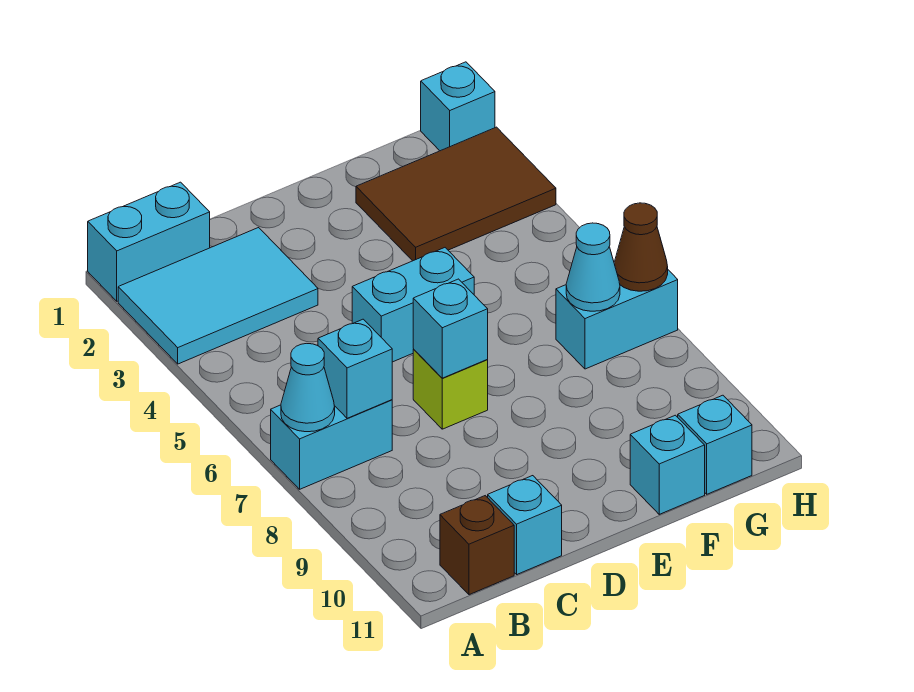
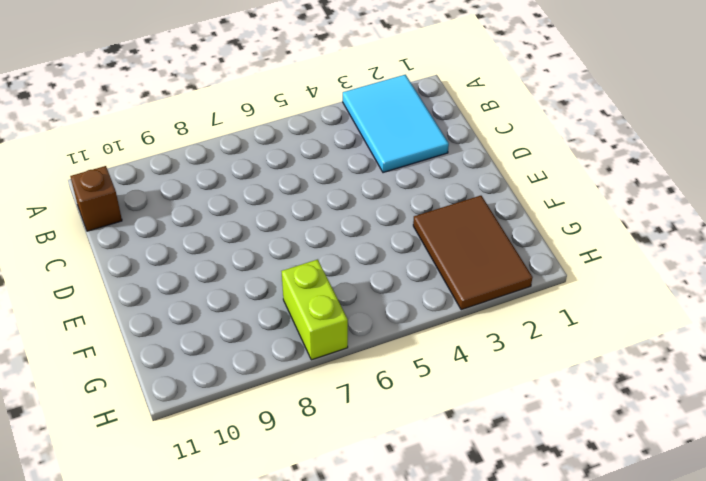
lime brick G7:H7 level 1 -> cyan brick G7:H7 level 1
none -> cyan brick A1:B1 level 1
none -> cyan brick A7:B7 level 1
none -> cyan brick C11 level 1

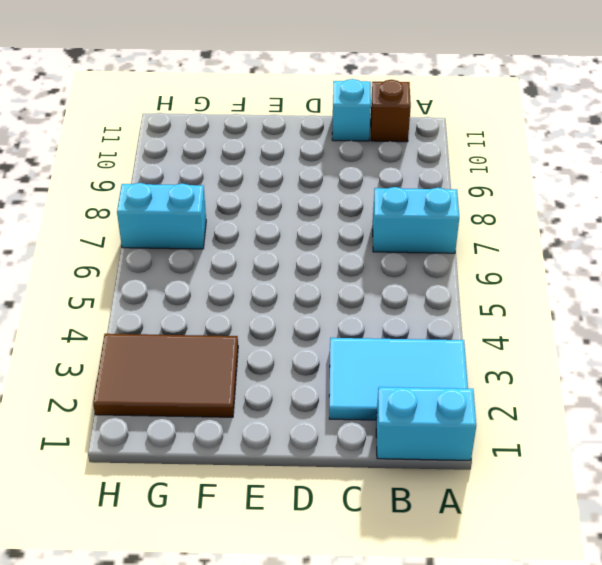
none -> cyan brick D5:E5 level 1
none -> lime brick D7 level 1
none -> cyan brick F11 level 1

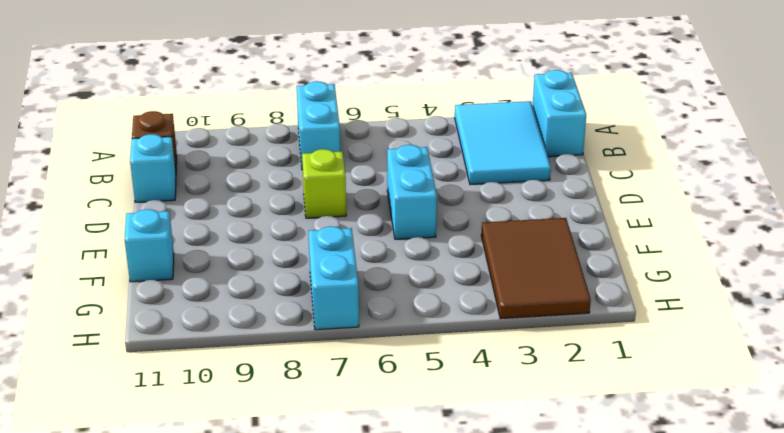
none -> cyan brick G11 level 1
none -> cyan brick H1 level 1
none -> cyan cone A7 level 2

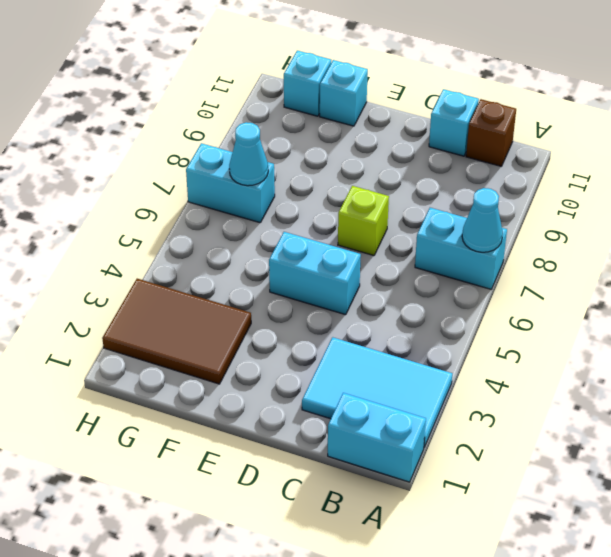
none -> cyan brick H1 level 1
none -> cyan brick B7 level 2
none -> cyan brick D7 level 2

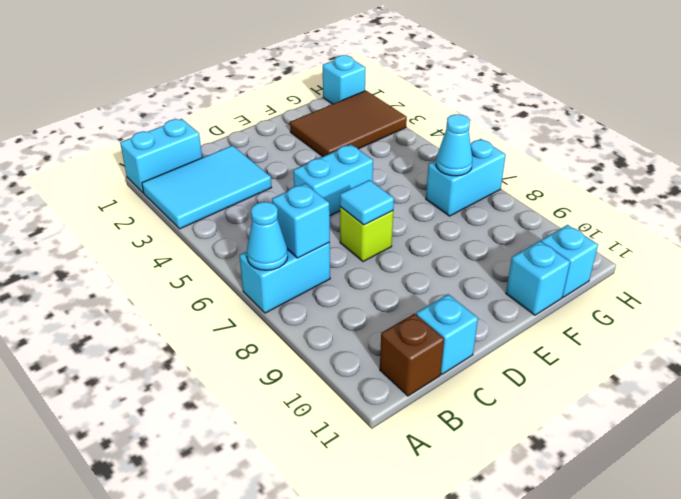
cyan tile D7 level 2 -> cyan brick D7 level 2
none -> brown cone H7 level 2

